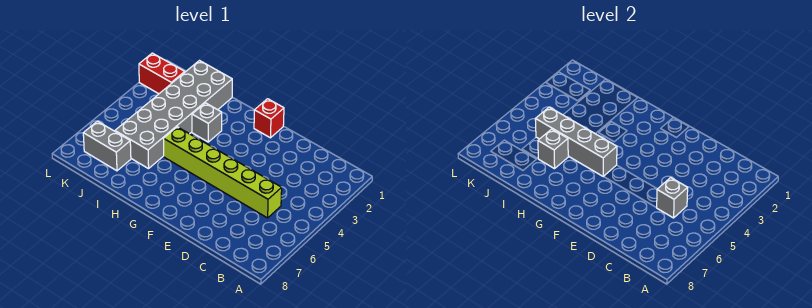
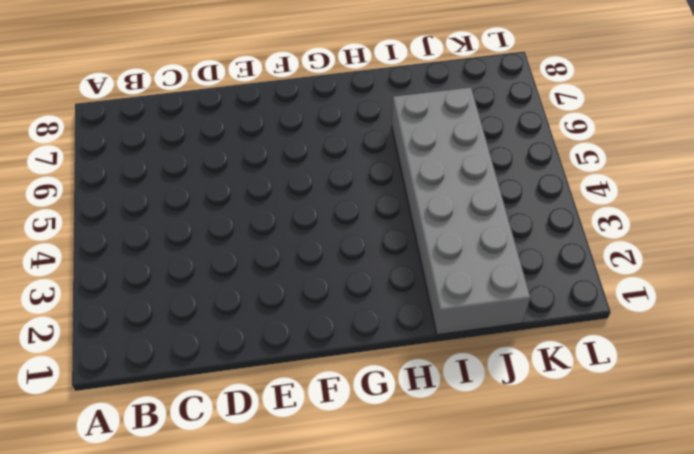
none -> lime brick C5:H5 level 1
none -> red brick F1 level 1

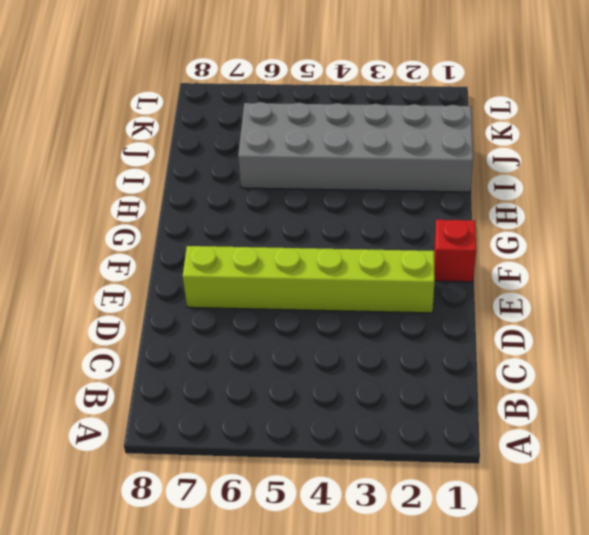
lime brick E2:E7 level 1 -> lime brick C5:H5 level 1
none -> grey brick H3 level 1
none -> grey brick J7:K7 level 1

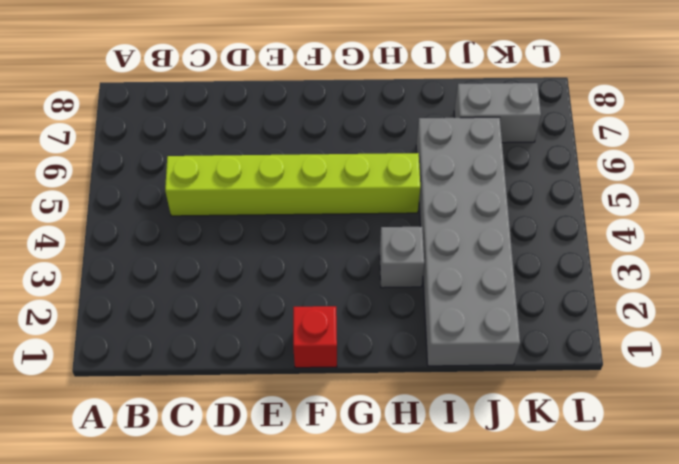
none -> red brick K2:L2 level 1
none -> grey brick C5 level 2

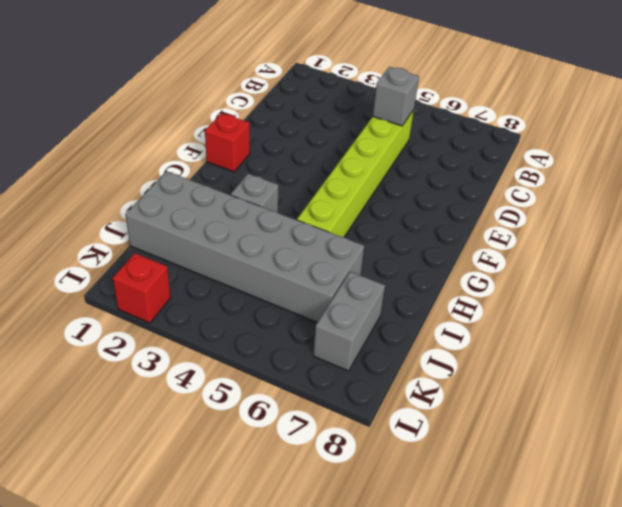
red brick L2 level 1 -> red brick K2:L2 level 1
none -> grey brick G5:J5 level 2
none -> grey brick I6 level 2

